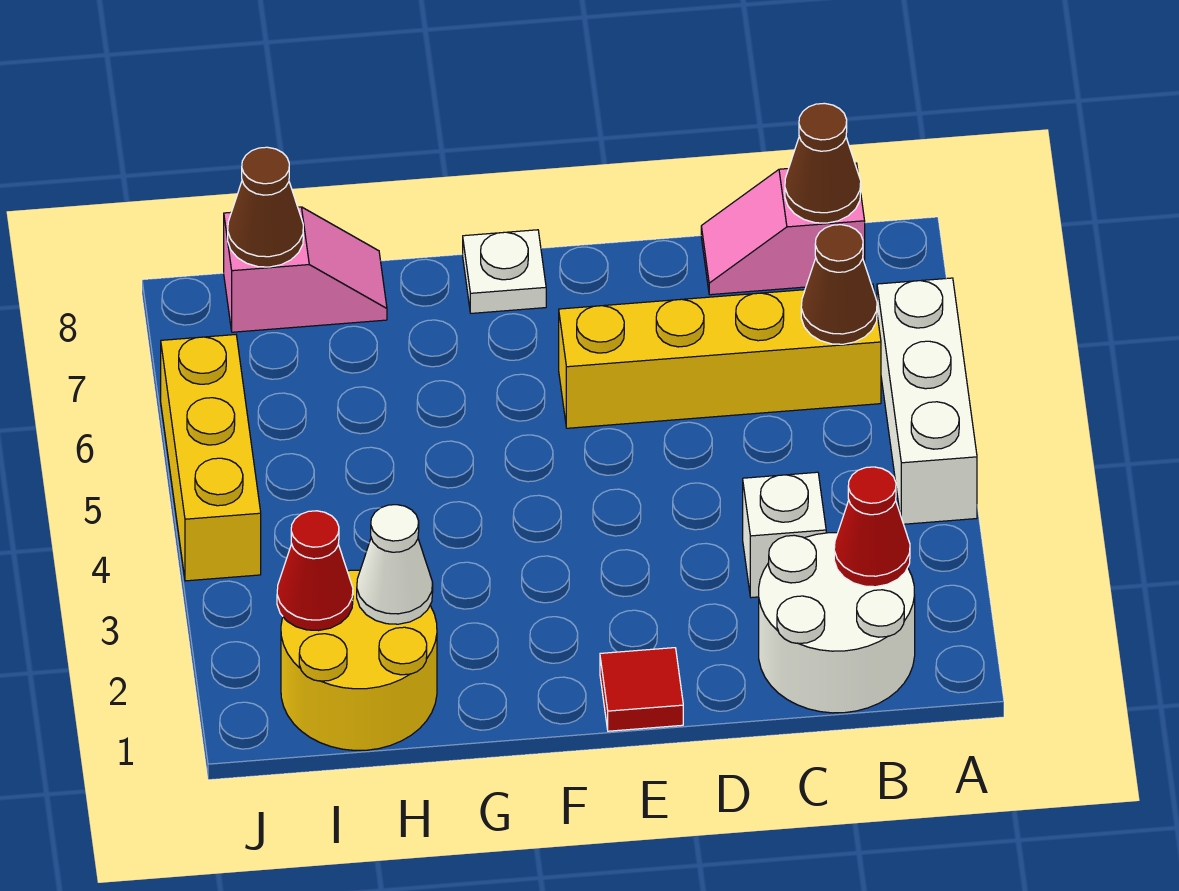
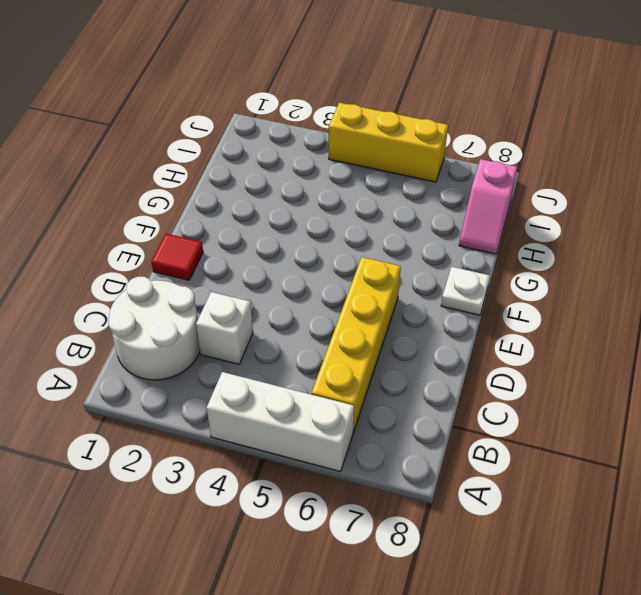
none -> pink slope B8:C8 level 1 top B
none -> yellow round brick H1:I2 level 1
none -> red cone B2 level 2

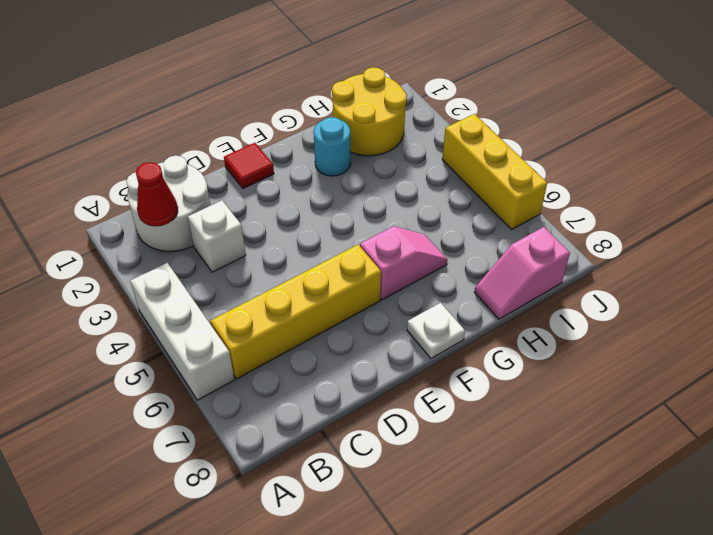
pink slope F6:G6 level 1 top F -> pink slope B8:C8 level 1 top B
cyan round brick G2 level 1 -> none
none -> brown cone B6 level 2
none -> brown cone B8 level 2
none -> white cone H2 level 2

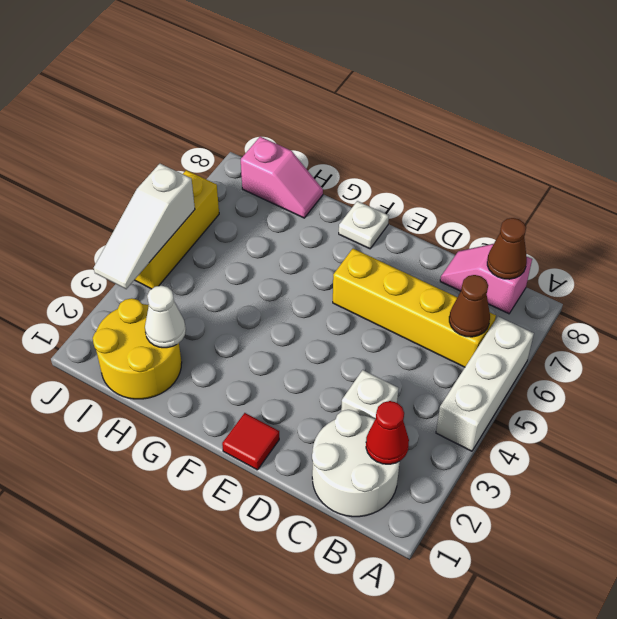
white slope J3:J5 level 2 top 5 -> none
none -> red cone I2 level 2
none -> brown cone I8 level 2

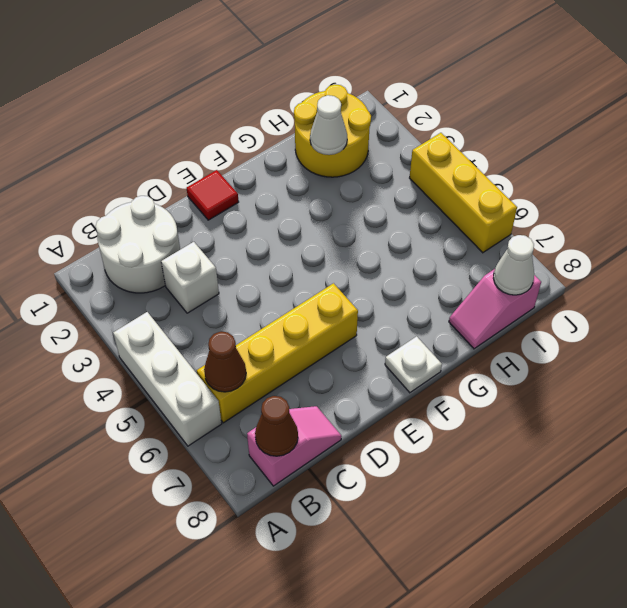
white cone I8 level 2 -> brown cone I8 level 2
none -> red cone B2 level 2
none -> red cone I2 level 2

